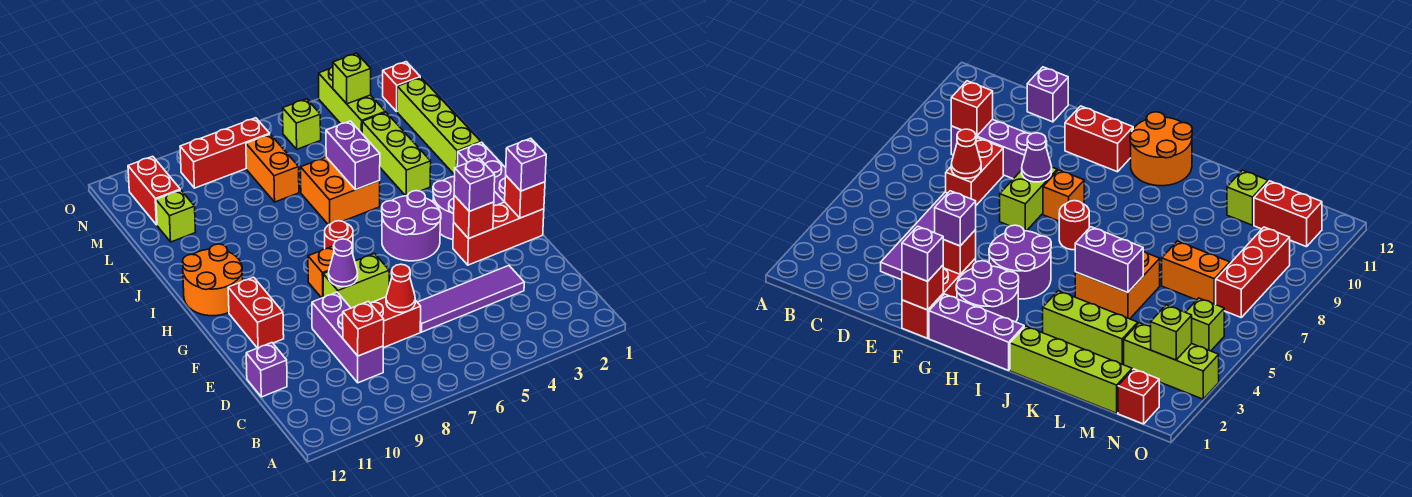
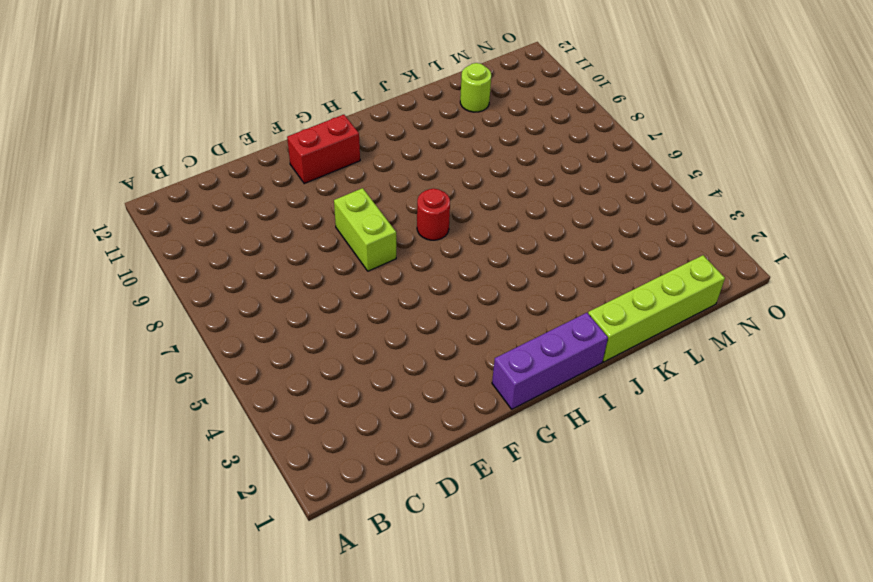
lime round brick L11 level 1 -> lime brick L11 level 1
none -> purple brick C9:E9 level 1
none -> purple tile D3:D6 level 1
none -> red brick D7:D8 level 1
none -> purple brick D12 level 1

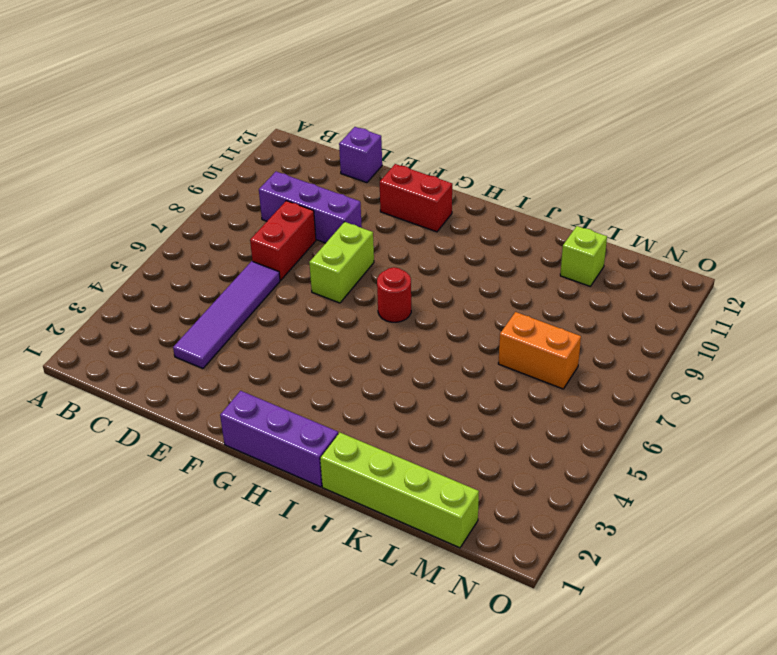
none -> red brick F1:F3 level 1
none -> purple round brick G2:H3 level 1
none -> purple round brick G4:H5 level 1
none -> orange brick G8 level 1

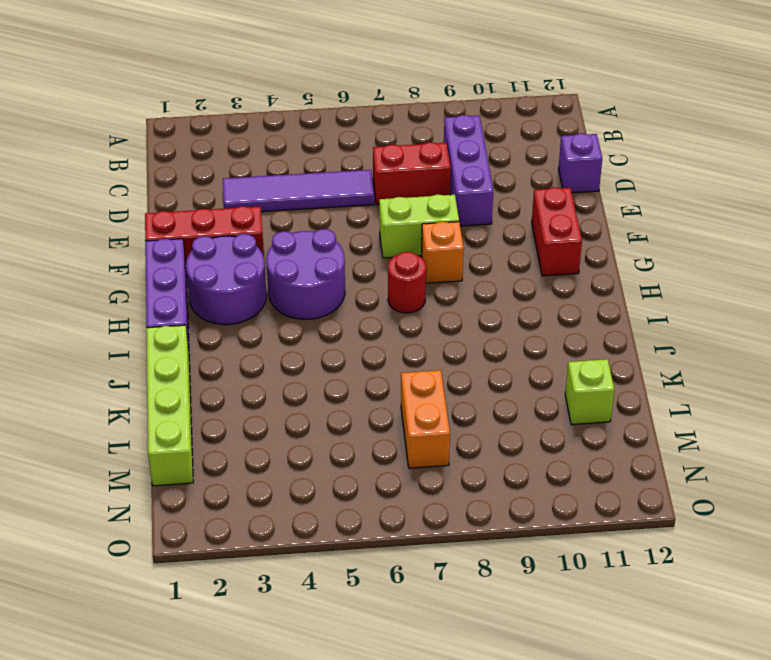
none -> orange round brick H11:I12 level 1
none -> lime brick J3:L3 level 1
none -> orange brick J5:K6 level 1
none -> lime brick M3:O3 level 1

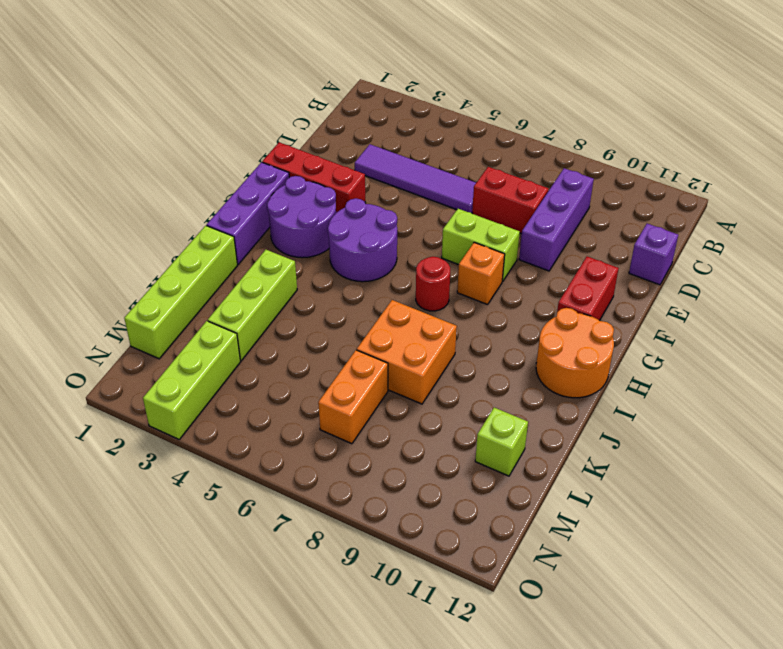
orange brick J7:K8 level 1 -> orange brick J5:K6 level 1
none -> red brick M11:N11 level 1
none -> red brick N1 level 1
none -> lime brick N5 level 1
none -> red brick N7:N9 level 1

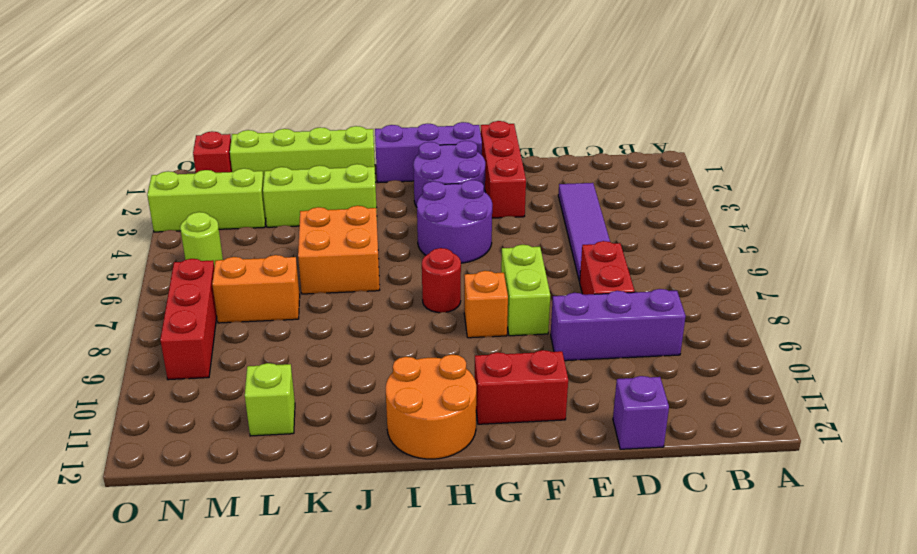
lime round brick N5 level 1 -> lime brick N5 level 1
none -> red brick M11:N11 level 1
none -> red brick C9 level 2
none -> red cone D7 level 2
none -> red brick F1 level 2

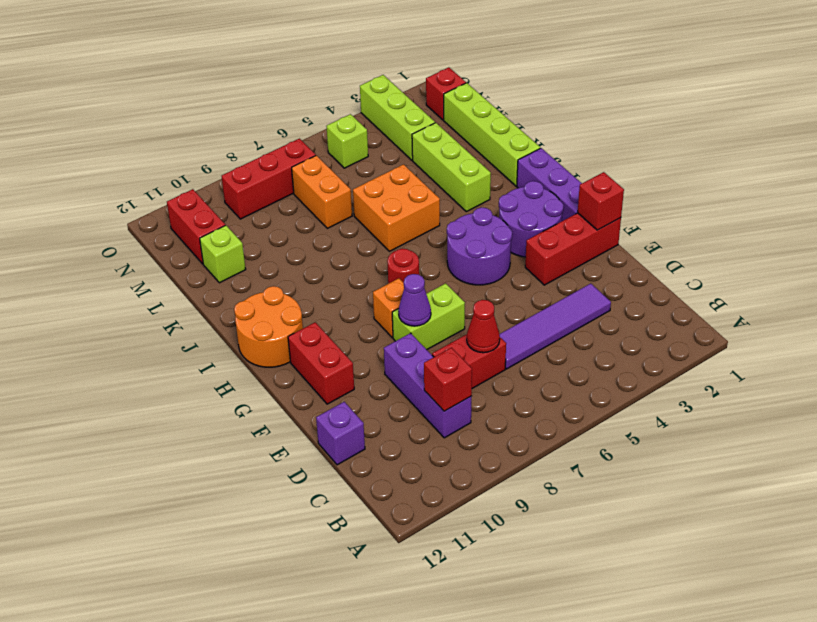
none -> red brick F3 level 2
none -> purple brick J5:K5 level 2
none -> lime brick N3 level 2
none -> purple brick F1 level 3

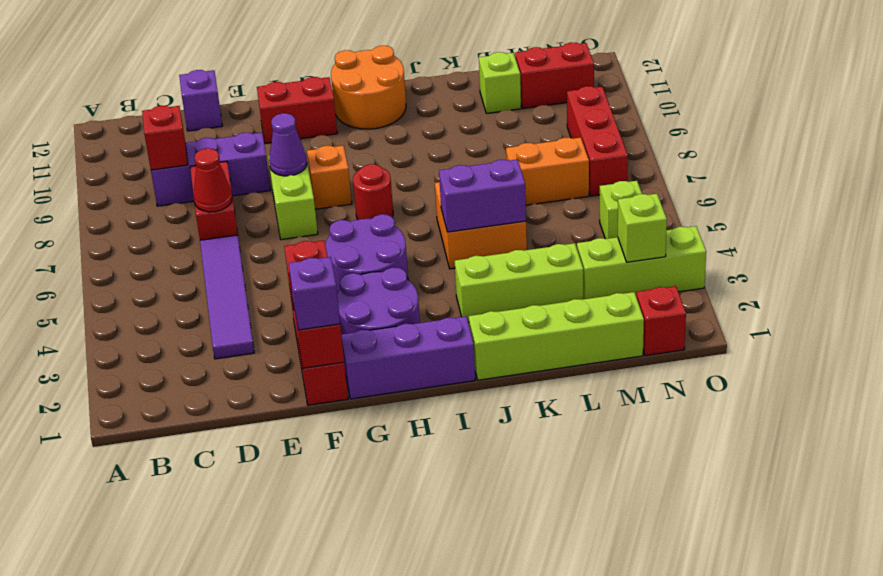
none -> purple brick F3 level 3

